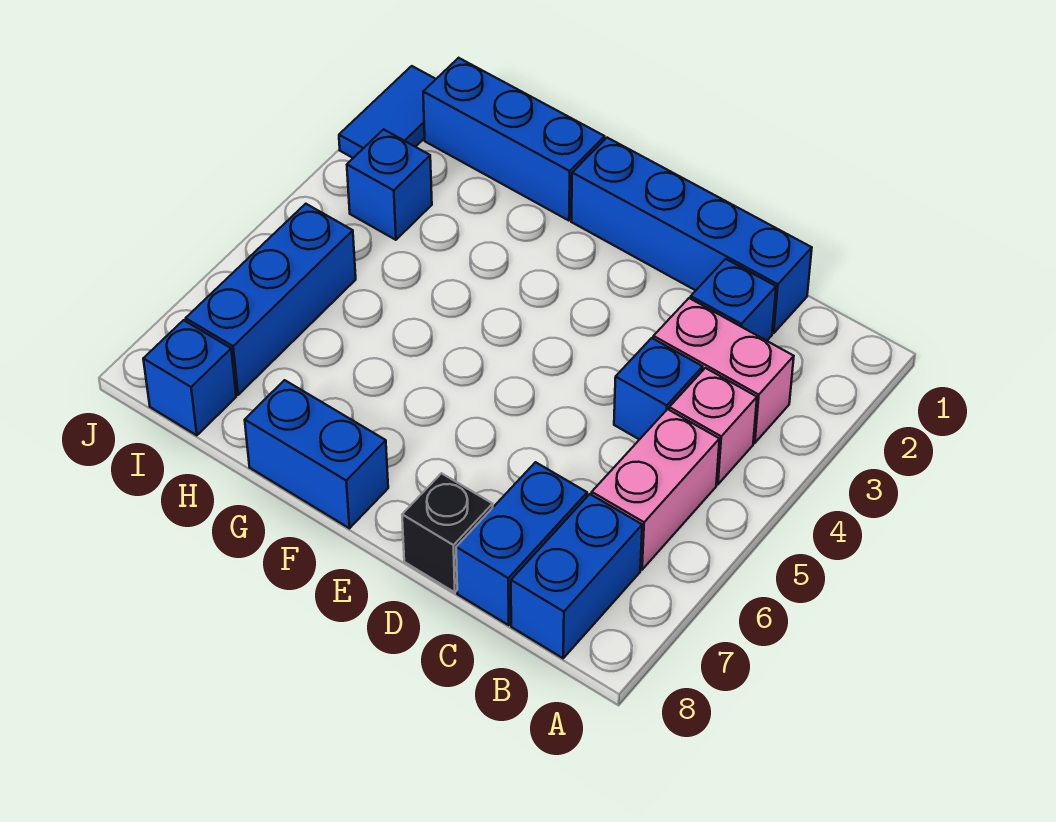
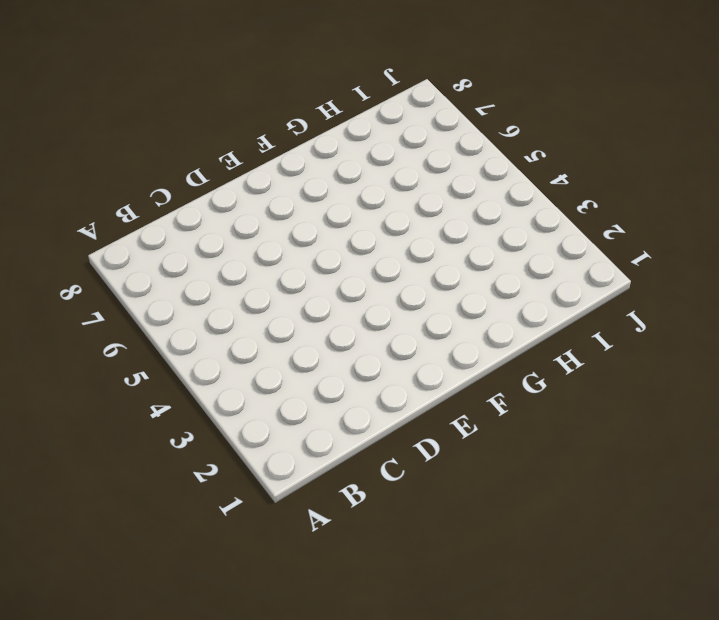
none -> pink brick B3:C3 level 1
none -> pink brick B4 level 1
none -> pink brick B5:B6 level 1

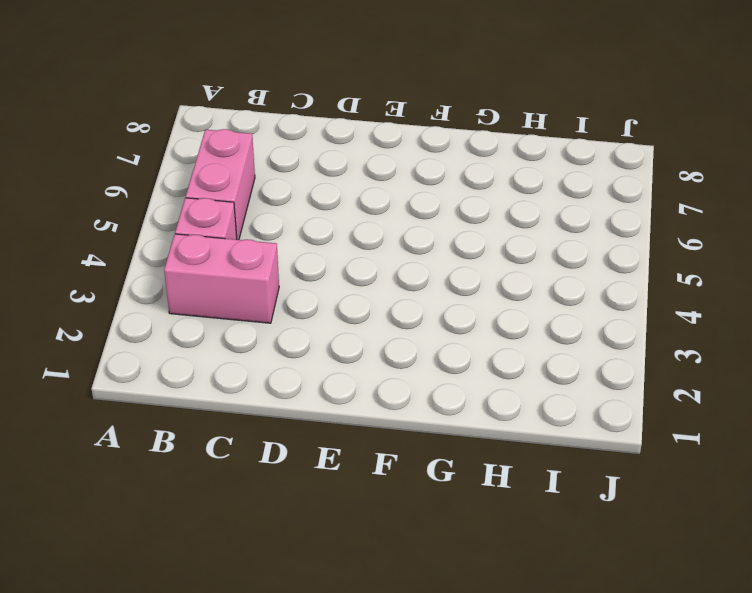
none -> blue brick B7:B8 level 1
none -> blue brick C1:F1 level 1
none -> blue brick C2 level 1

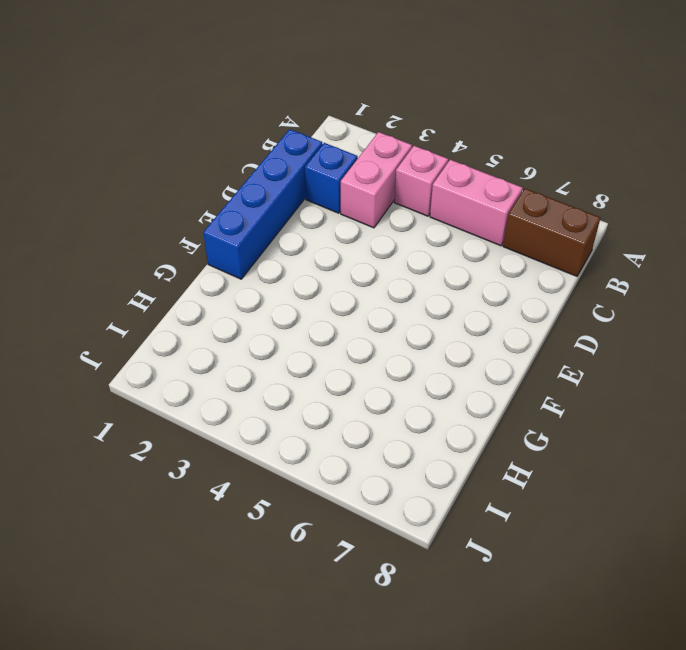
brown brick B7:B8 level 1 -> blue brick B7:B8 level 1
none -> blue brick C4 level 1
none -> blue brick C7:C8 level 1
none -> black brick D8 level 1

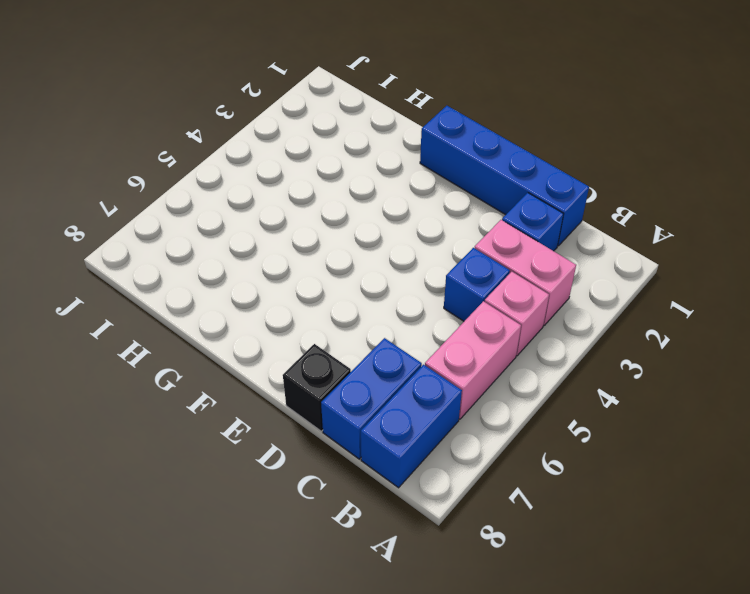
none -> blue brick F8:G8 level 1
none -> blue brick G1:I1 level 1
none -> blue brick I3 level 1

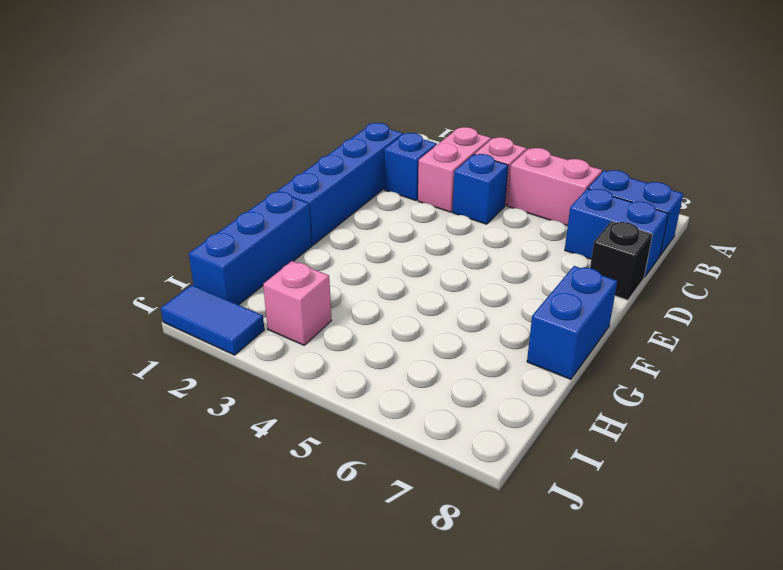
pink brick I3 level 1 -> blue brick I3 level 1
none -> blue brick I5:I7 level 1
none -> blue brick I8 level 1

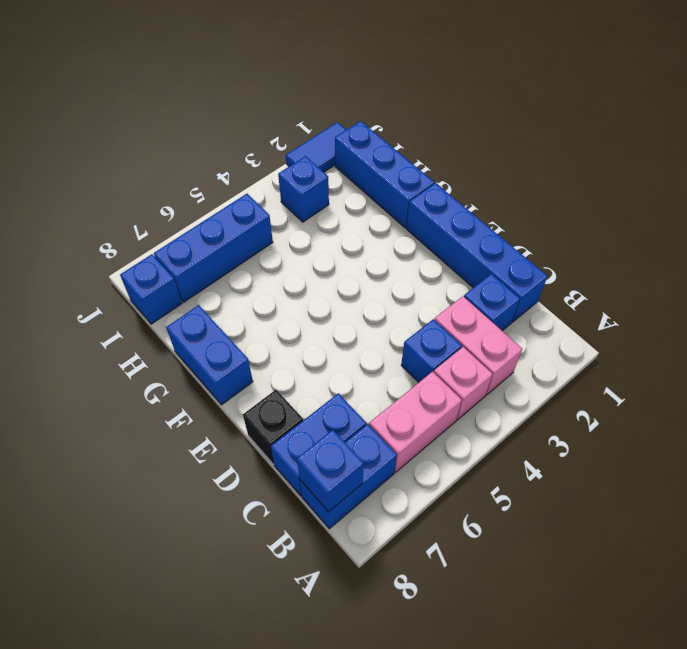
blue brick B8 level 2 -> none

